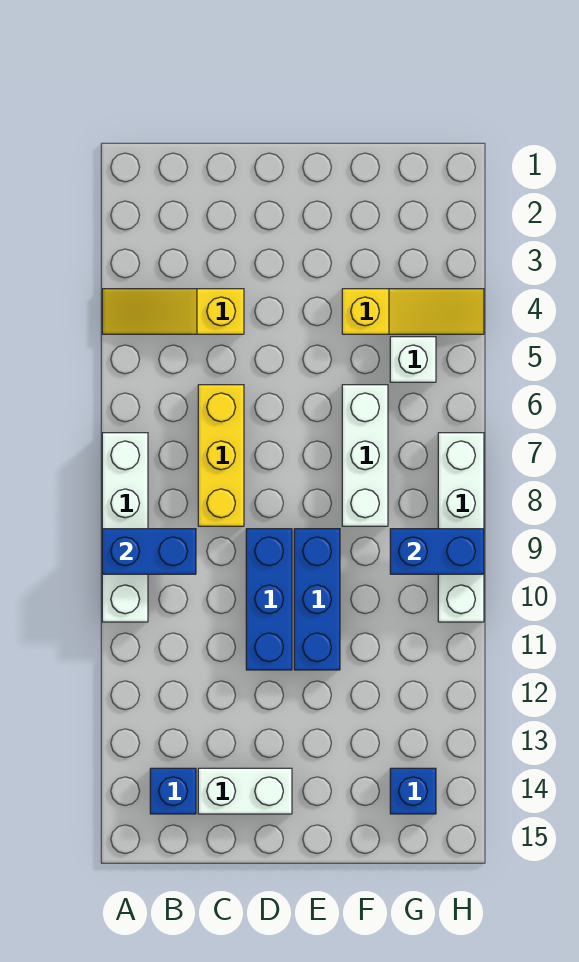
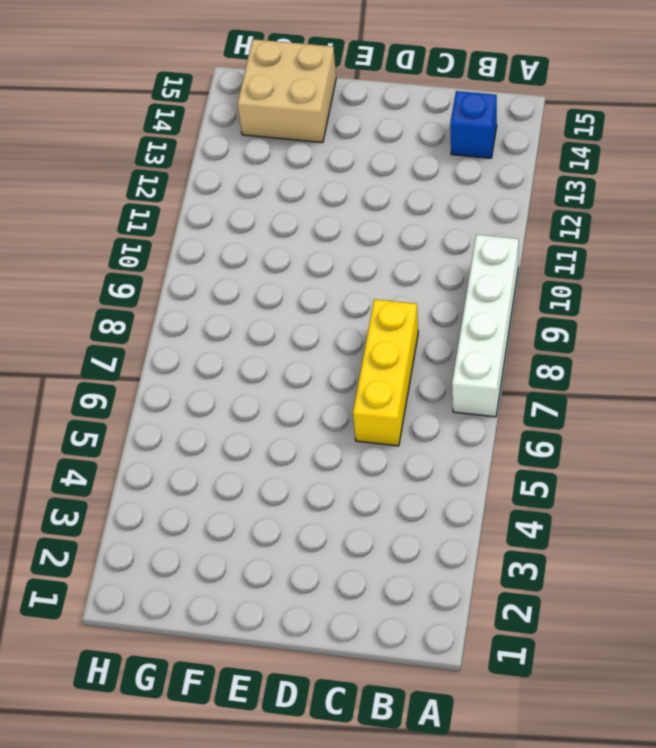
tan brick F14:G15 level 1 -> blue brick G14 level 1
none -> yellow slope A4:C4 level 1 top C
none -> white brick C14:D14 level 1
none -> blue brick D9:D11 level 1

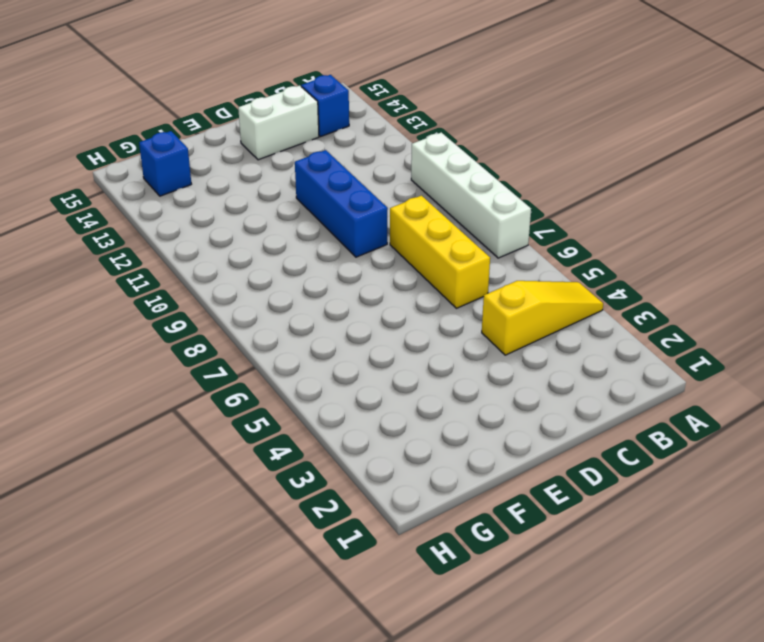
none -> blue brick E9:E11 level 1
none -> yellow slope F4:H4 level 1 top F
none -> white brick F6:F8 level 1

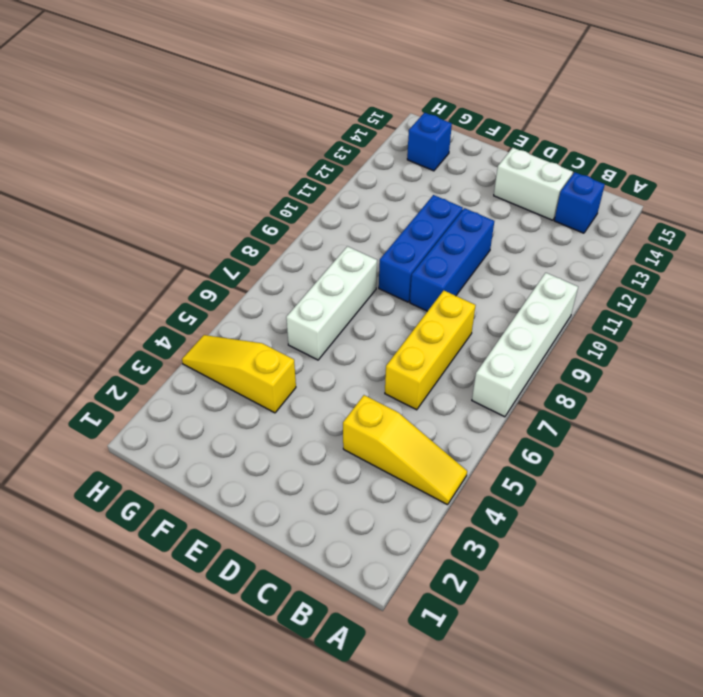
none -> white brick G5 level 1
none -> white brick H7:H10 level 1
none -> blue brick A9:B9 level 2

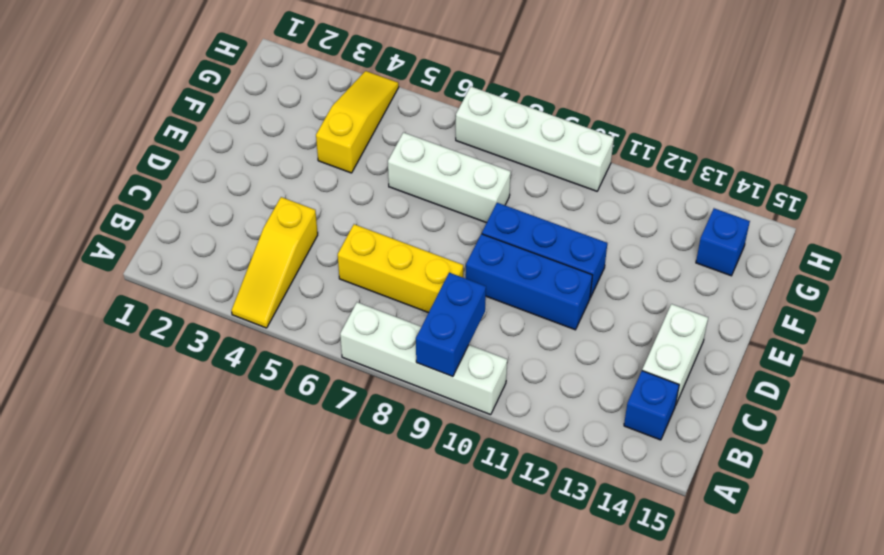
none -> white brick G5 level 1
none -> blue brick G9:H9 level 2

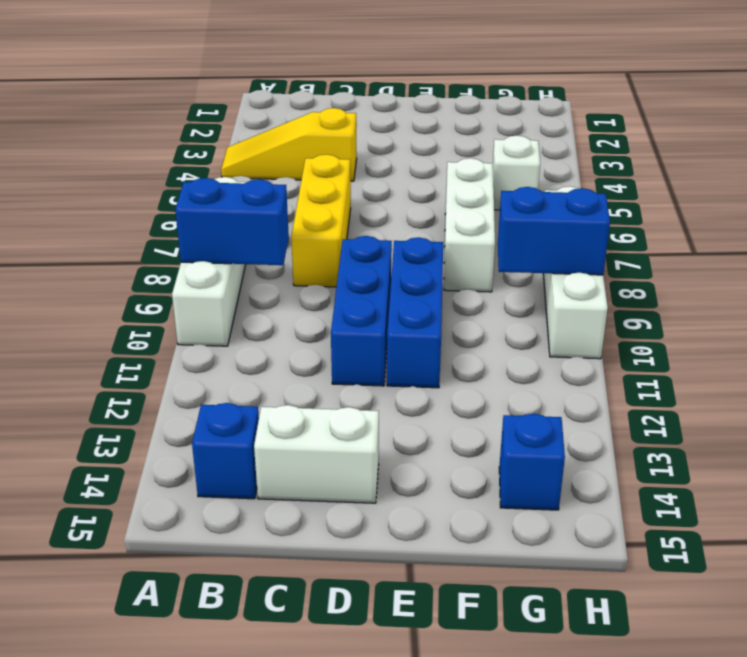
none -> yellow slope F4:H4 level 1 top F

